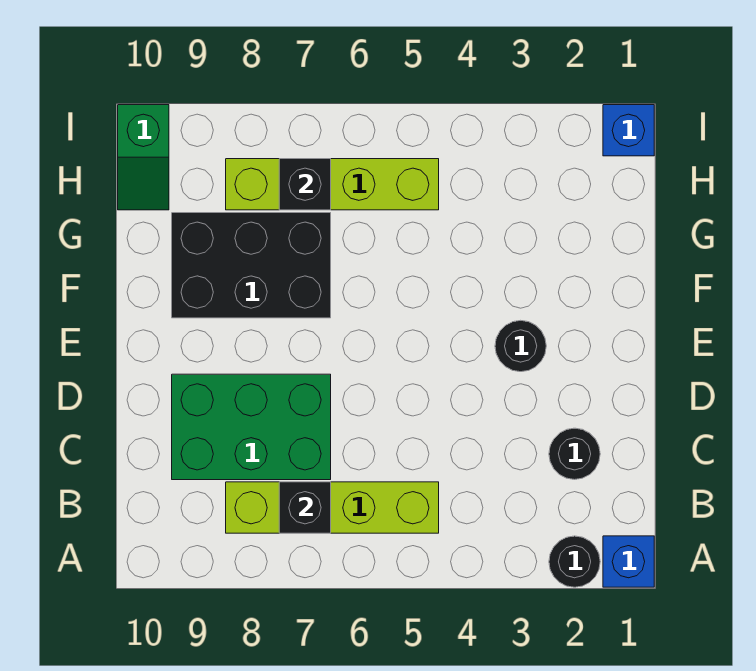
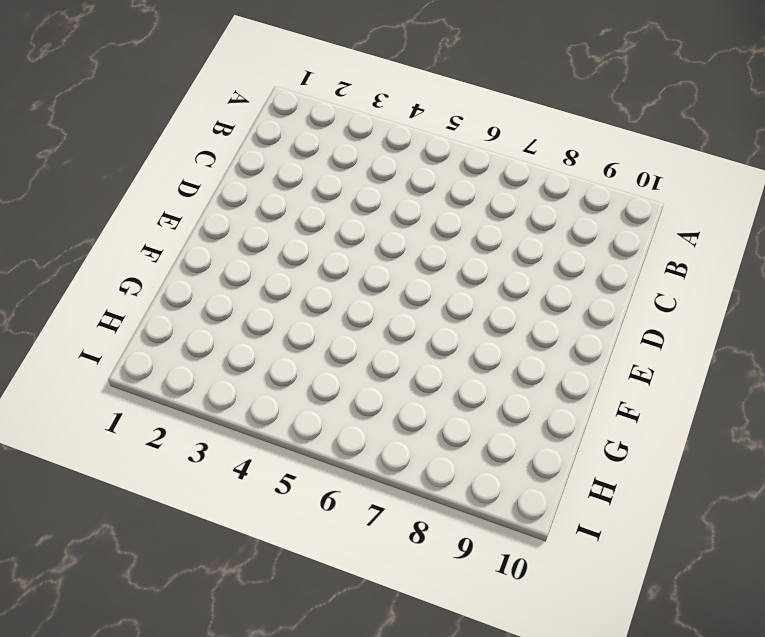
none -> blue brick A1 level 1
none -> black round brick A2 level 1
none -> lime brick B5:B8 level 1

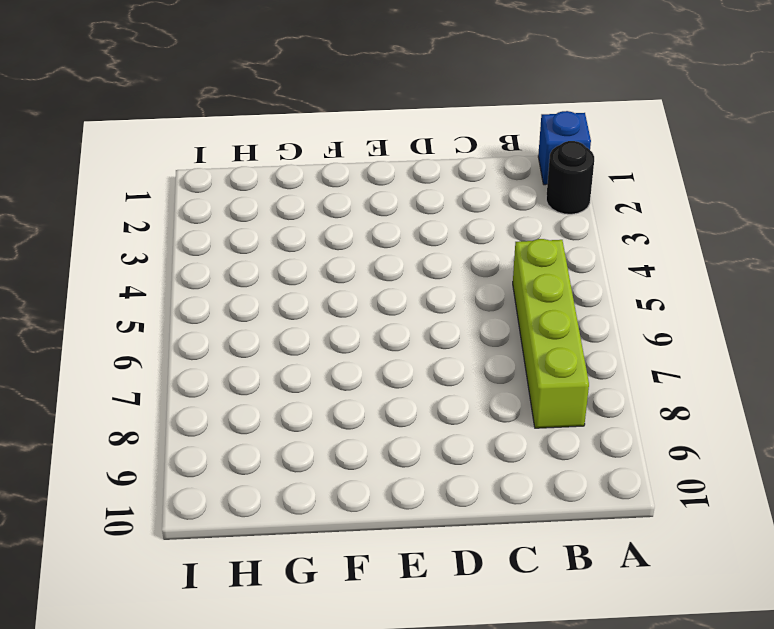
none -> black round brick C2 level 1
none -> green brick C7:D9 level 1
none -> black round brick E3 level 1

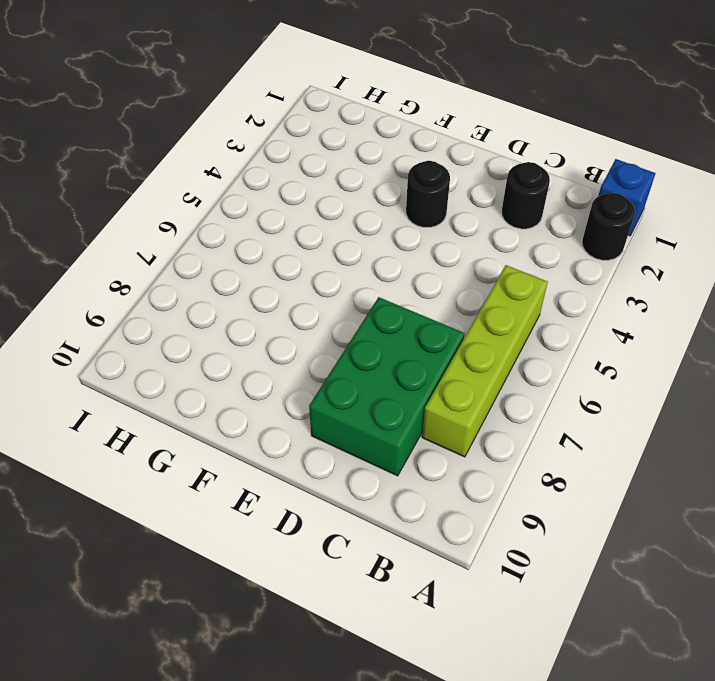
none -> black brick F7:G9 level 1
none -> lime brick H5:H8 level 1
none -> green slope H10:I10 level 1 top I

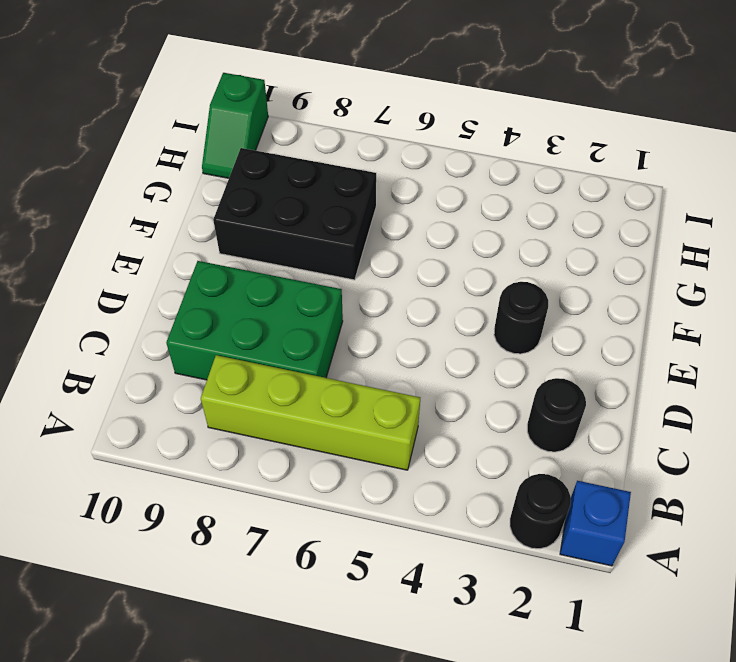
none -> lime brick H5:H8 level 1
none -> blue brick I1 level 1
none -> black brick B7 level 2

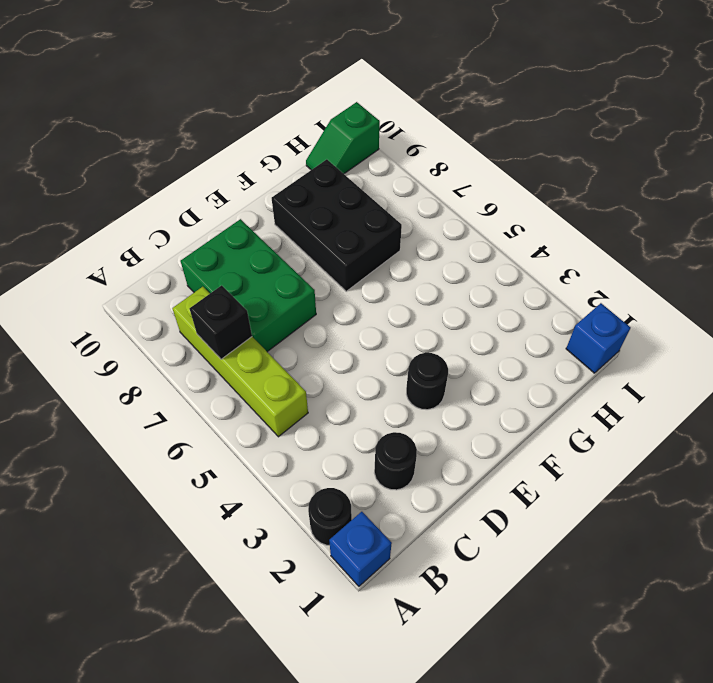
none -> lime brick H5:H8 level 1
none -> black brick H7 level 2

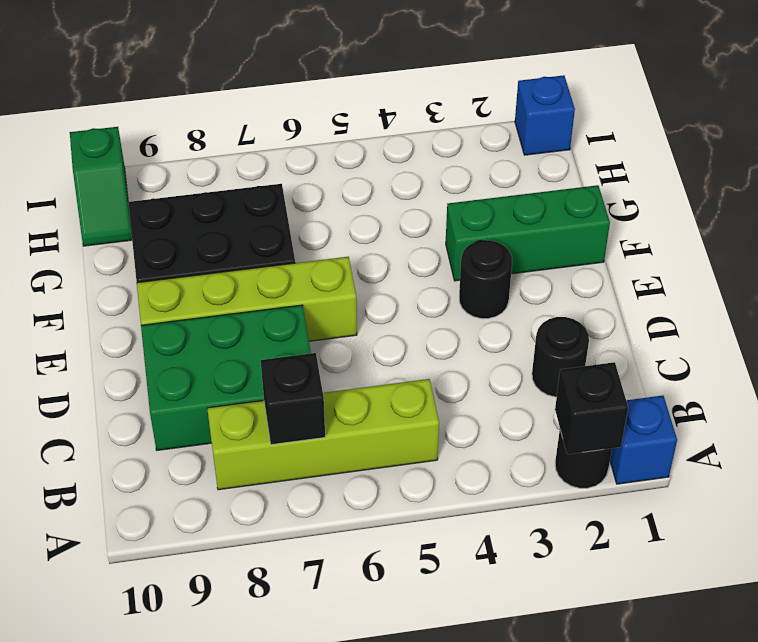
black brick A2 level 2 -> black brick H7 level 2
lime brick E6:E9 level 1 -> lime brick H5:H8 level 1
green brick F1:F3 level 1 -> none

